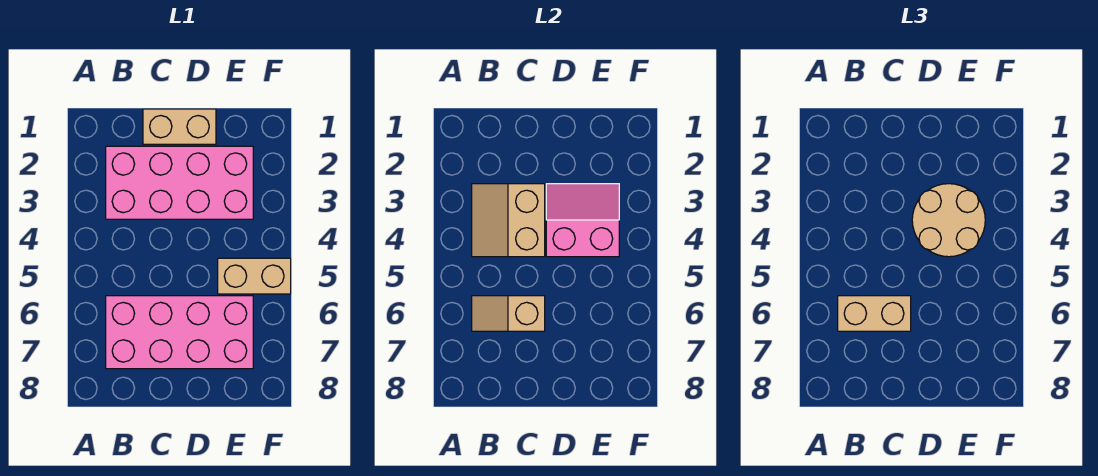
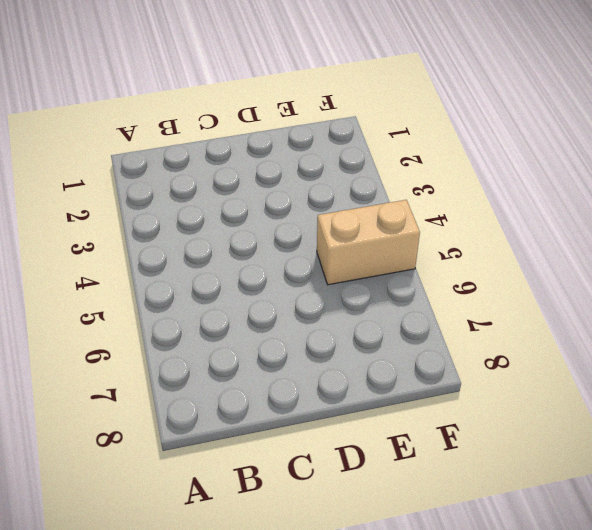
none -> pink brick B2:E3 level 1
none -> pink brick B6:E7 level 1

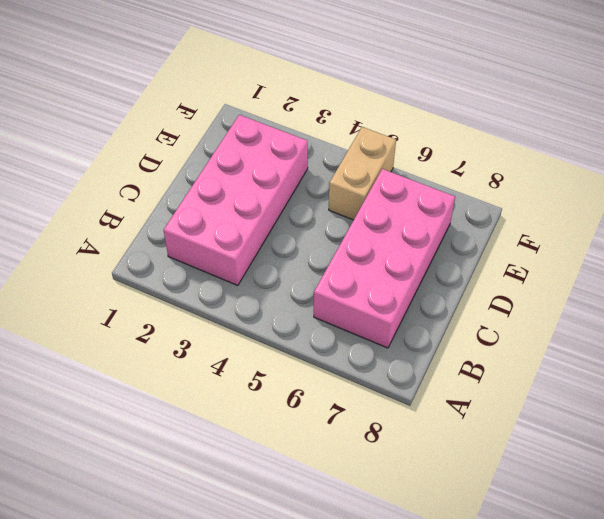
none -> tan brick C1:D1 level 1
none -> tan slope B3:C4 level 2 top C

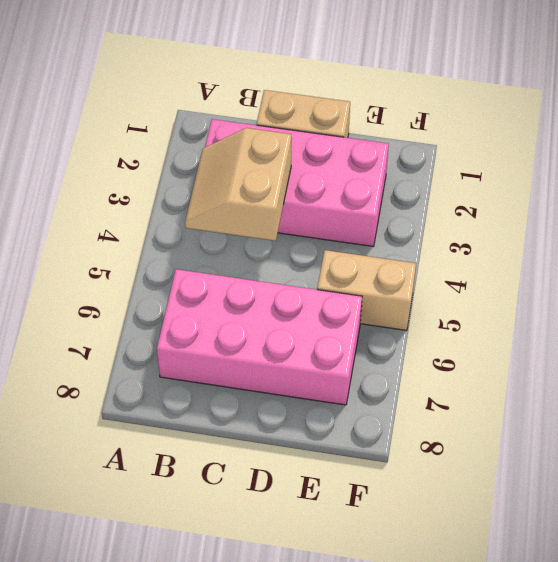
none -> tan slope B6:C6 level 2 top C
none -> pink slope D3:E4 level 2 top 4

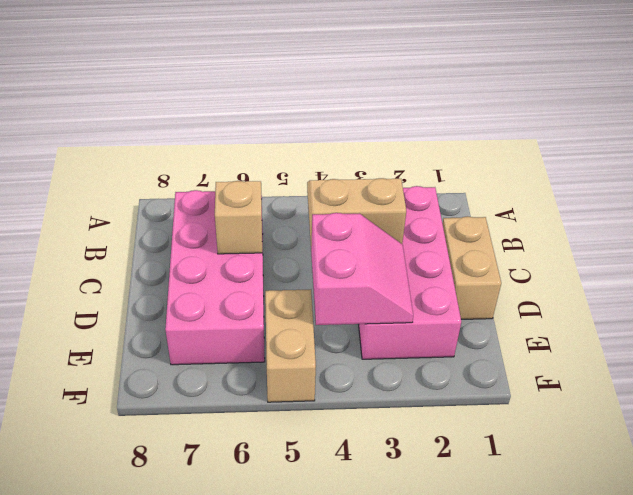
none -> tan brick B6:C6 level 3
none -> tan round brick D3:E4 level 3

